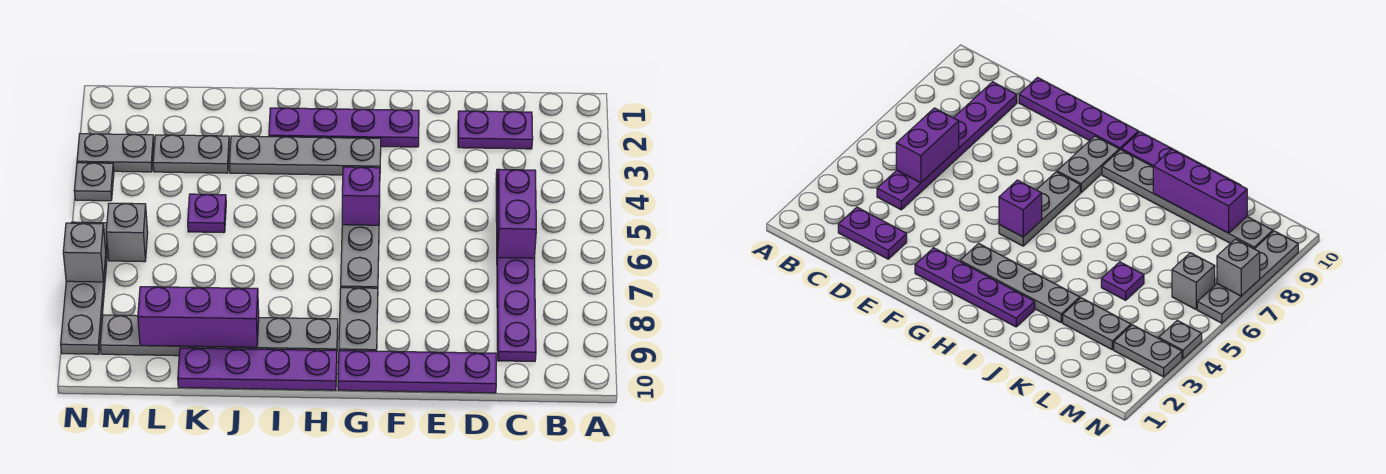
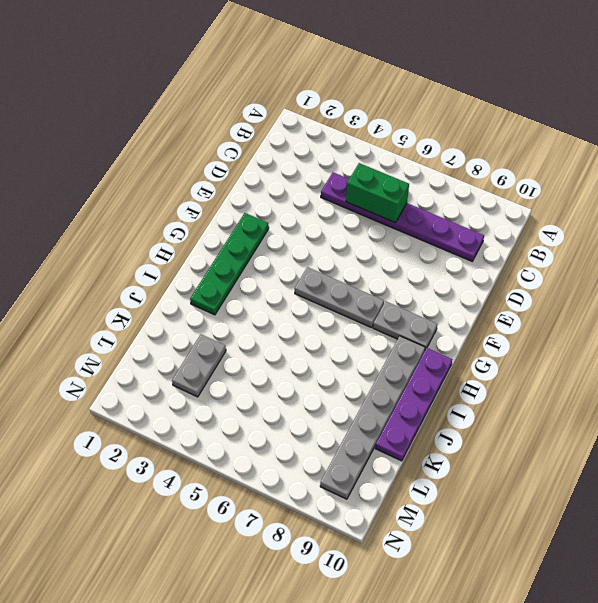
green brick C5:C6 level 2 -> purple brick C5:C6 level 2
green plate F2:I2 level 1 -> purple plate F2:I2 level 1
none -> purple plate C2:D2 level 1
none -> purple plate D10:G10 level 1
none -> grey plate G3:J3 level 1

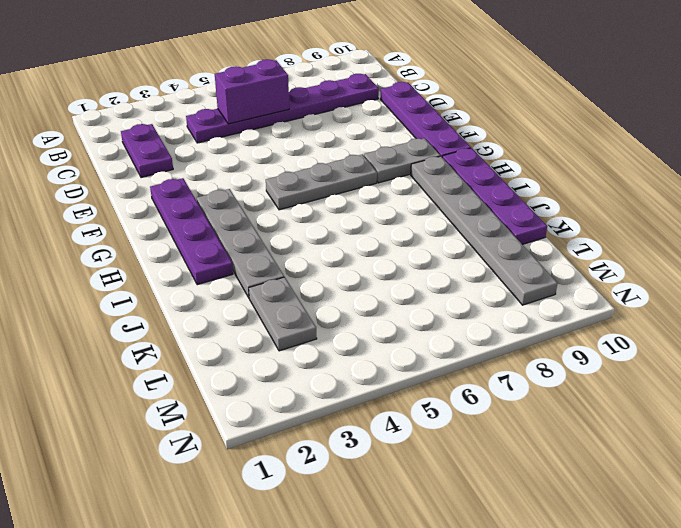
none -> purple plate K5 level 1
none -> grey plate M3:N3 level 1
none -> grey brick M6 level 1

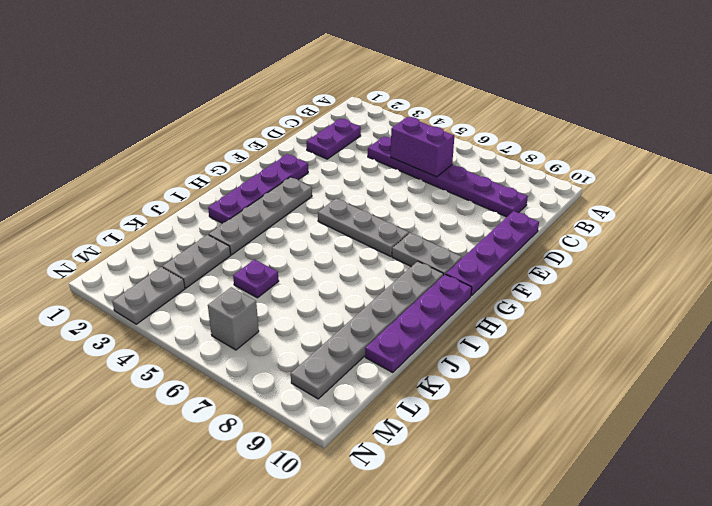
none -> grey plate N4 level 1
none -> grey plate N6:N9 level 1
none -> purple brick G5 level 2

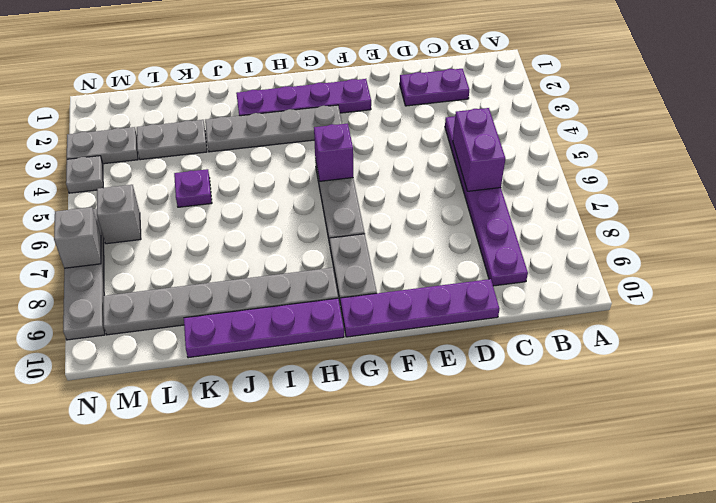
none -> purple brick J9:L9 level 2

